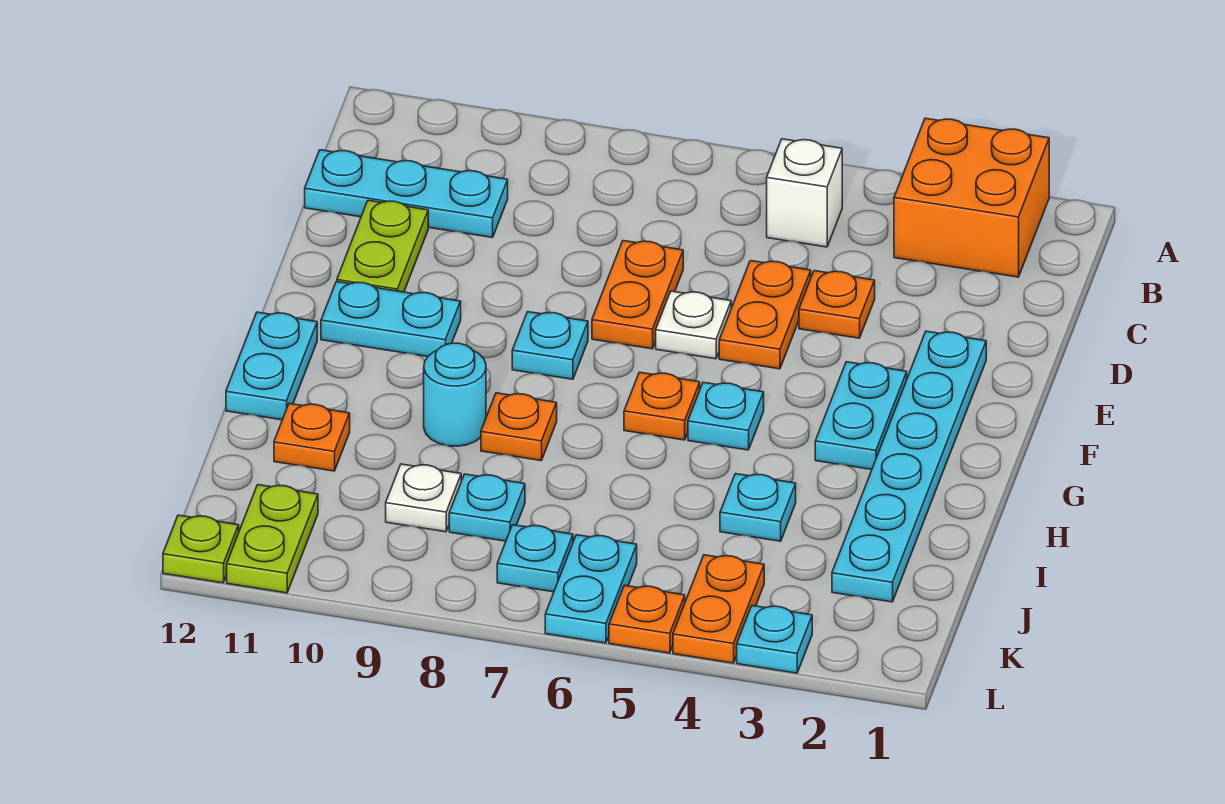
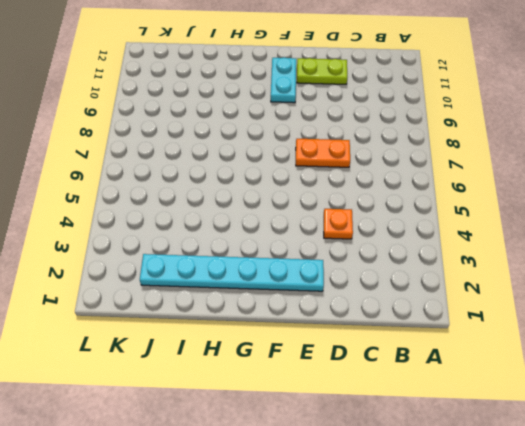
none -> orange brick A2:B3 level 1
none -> white brick B5 level 1
none -> cyan plate C10:C12 level 1

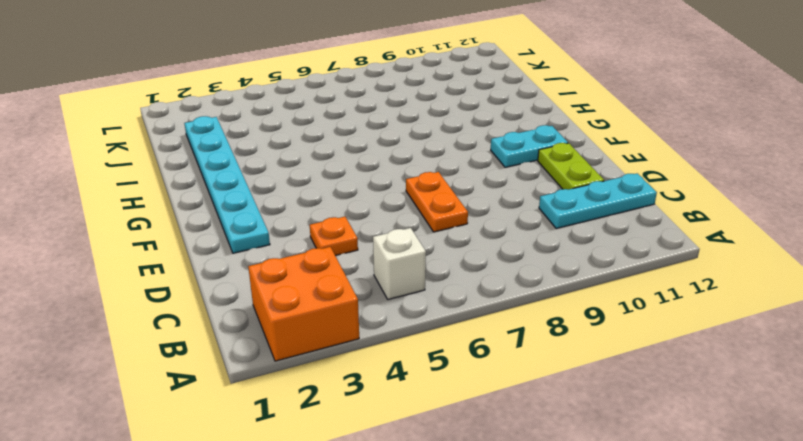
none -> orange plate D5:E5 level 1
none -> white plate E6 level 1
none -> cyan plate F3:G3 level 1

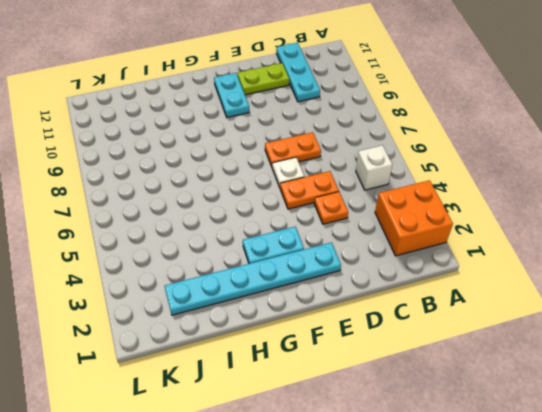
none -> cyan plate F8 level 1
none -> cyan plate G5 level 1
none -> orange plate G6 level 1

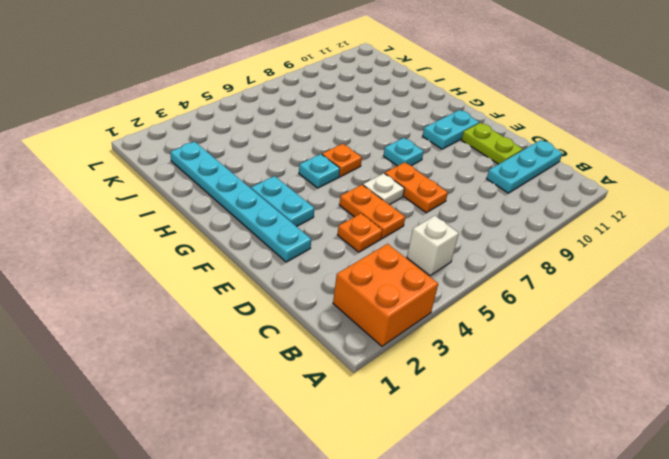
none -> cyan plate G12:H12 level 1
none -> orange plate H8 level 1
none -> cyan round brick H9 level 1

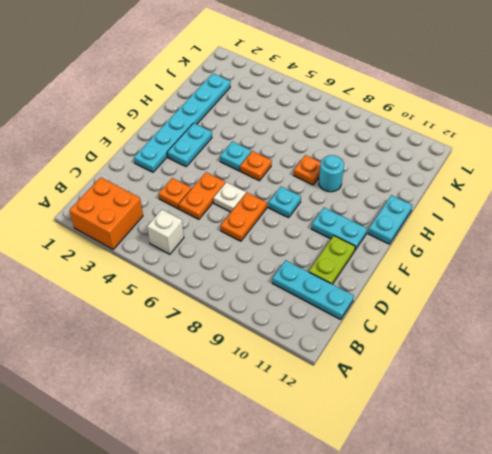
none -> cyan plate I4 level 1
none -> orange plate I11 level 1
none -> cyan plate J8 level 1

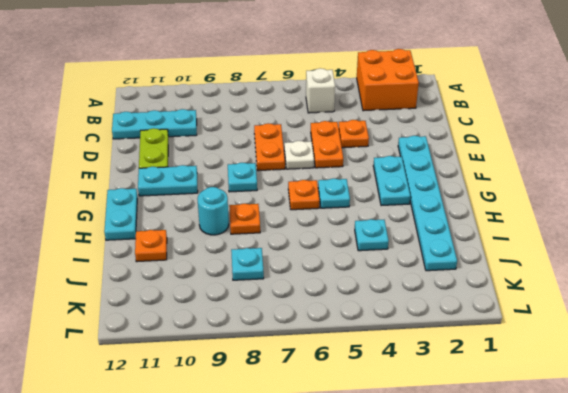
none -> white plate J9 level 1
none -> orange plate K4:L4 level 1
none -> cyan plate K6:L6 level 1

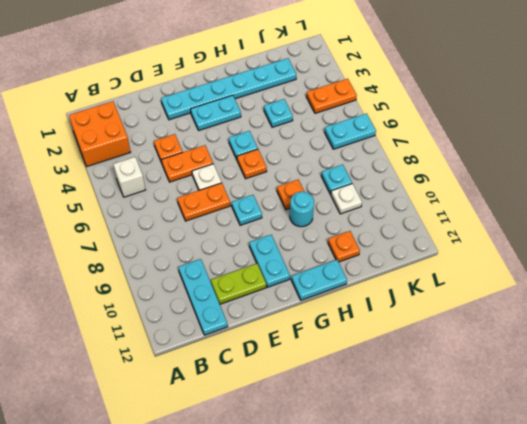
none -> cyan plate K7 level 1
none -> lime plate K11:L11 level 1
none -> cyan plate L3 level 1

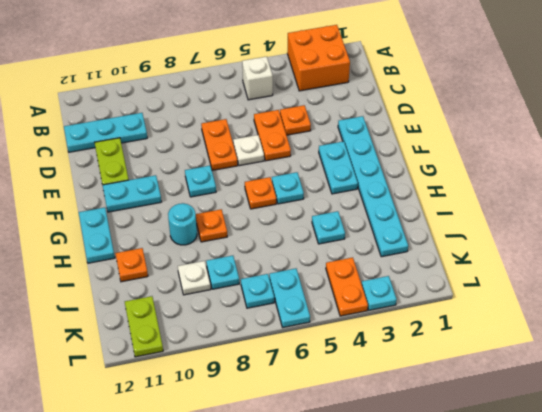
none -> orange plate L5 level 1
none -> lime plate L12 level 1

